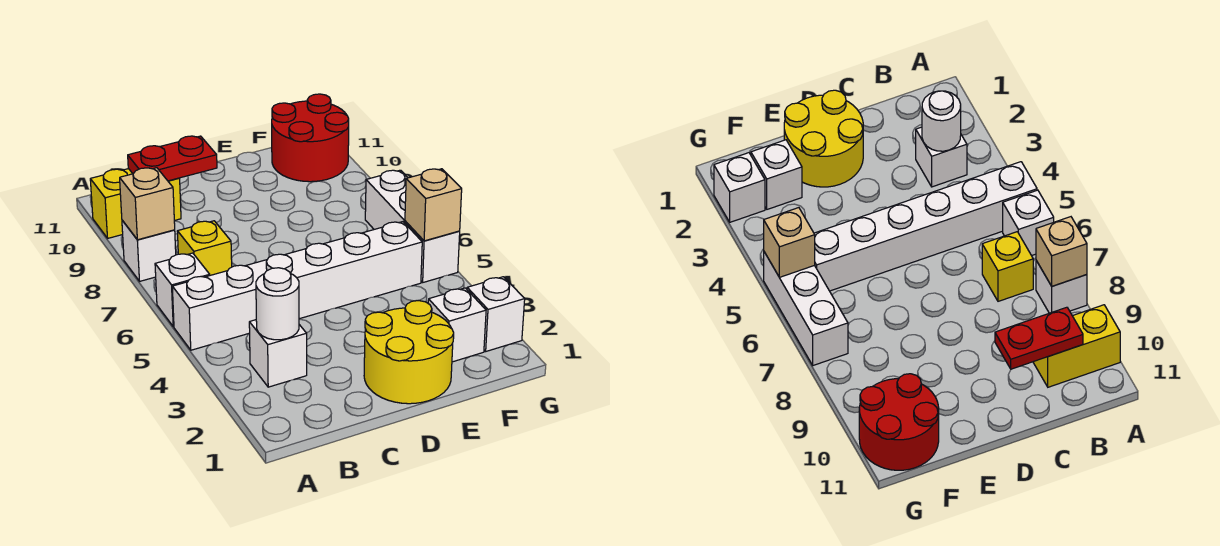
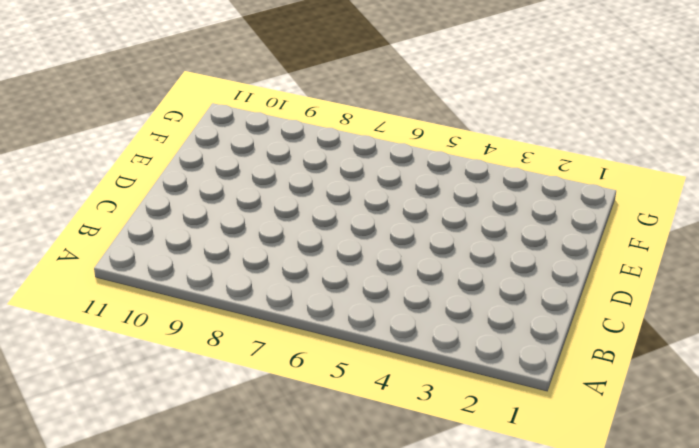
none -> white brick A5:F5 level 1
none -> white brick A6 level 1
none -> white brick A8 level 1

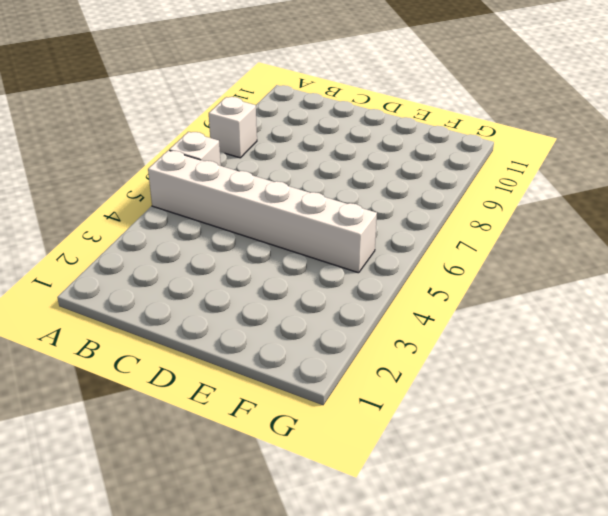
none -> yellow brick A10:B10 level 1
none -> white brick B3 level 1
none -> yellow brick B7 level 1

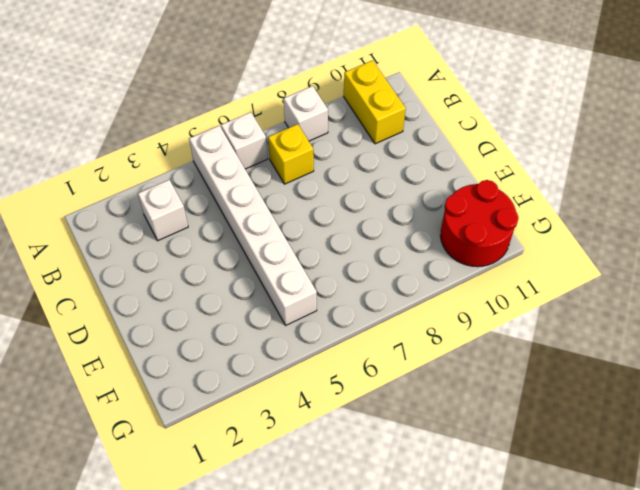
none -> yellow round brick D1:E2 level 1
none -> white brick F2 level 1
none -> white brick G2 level 1

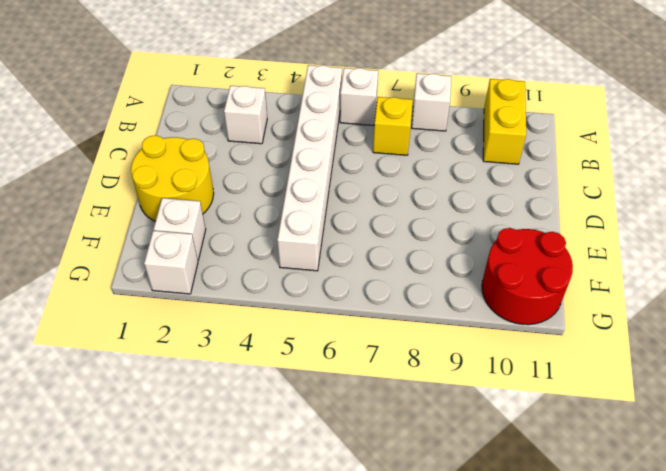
none -> white brick G5:G7 level 1
none -> tan brick A8 level 2
none -> white round brick B3 level 2

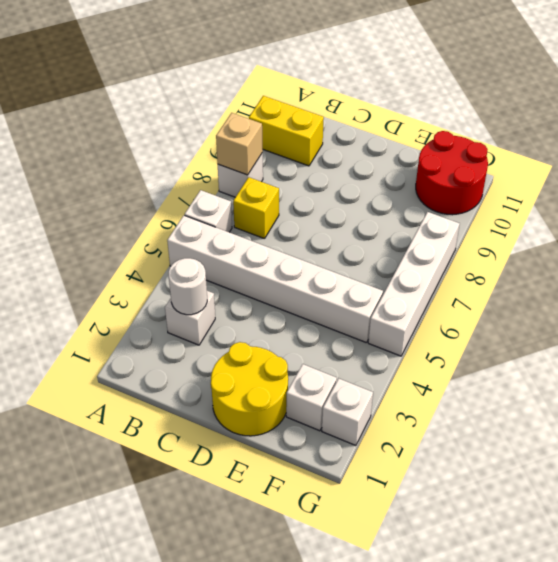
white brick G5:G8 level 1 -> white brick G5:G7 level 1
none -> red plate B10:C10 level 2
none -> tan brick G5 level 2

